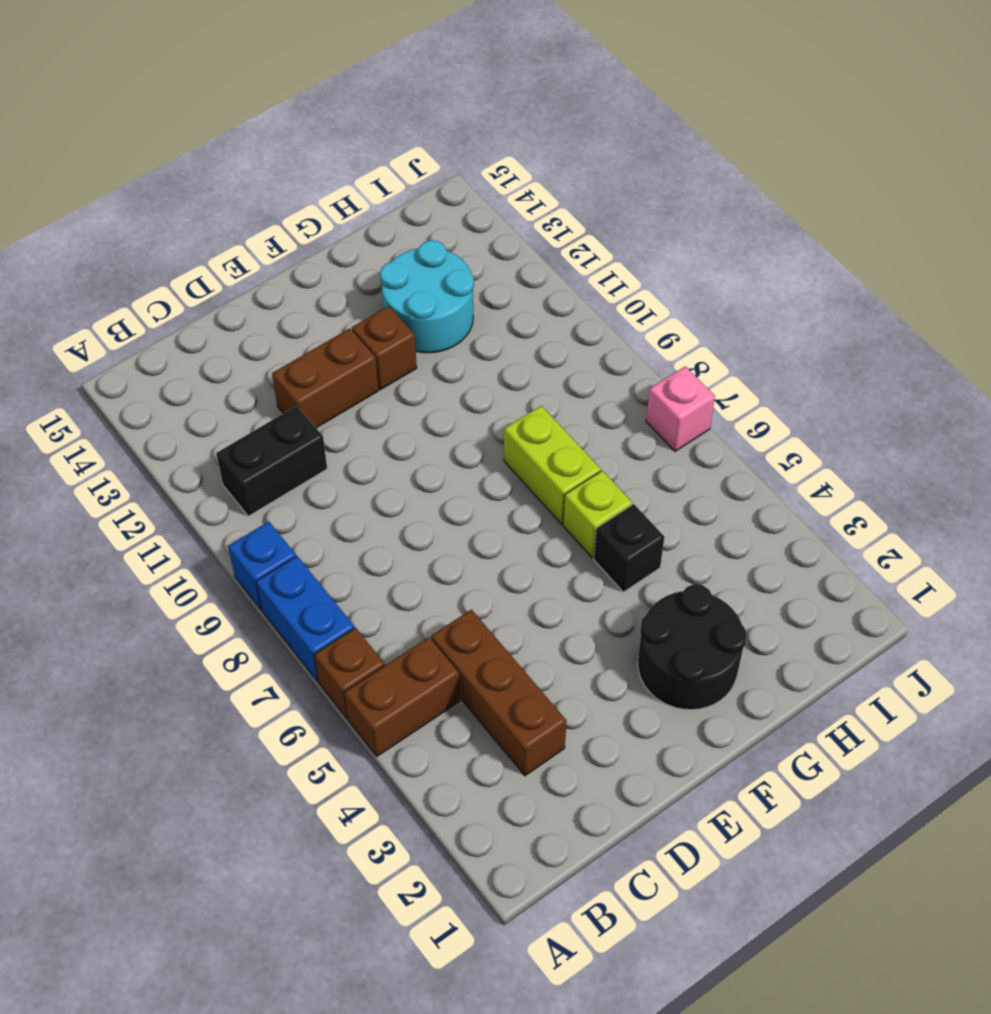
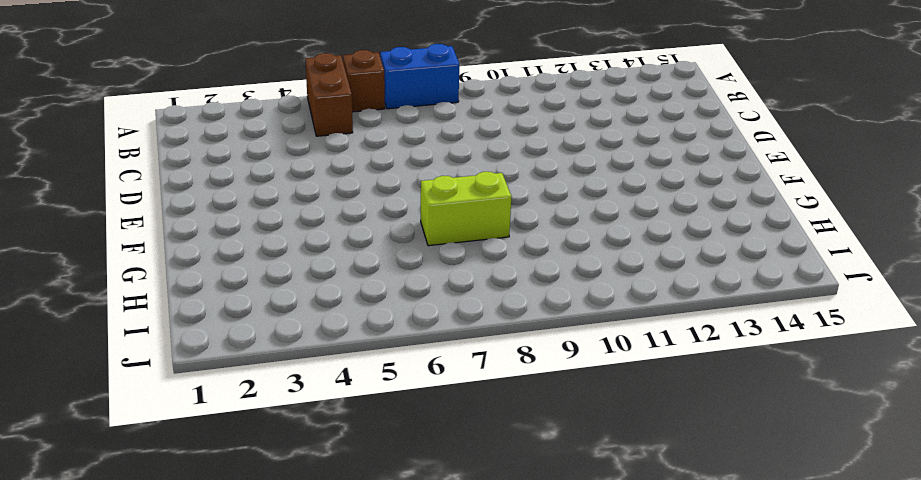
none -> blue brick A9 level 1
none -> black brick B11:C11 level 1
none -> brown brick C3:C5 level 1

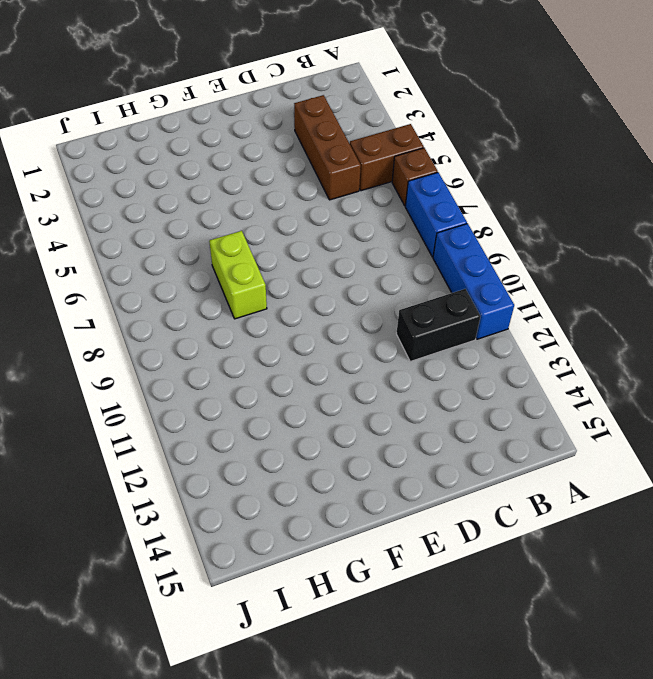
blue brick A9:A11 level 1 -> blue brick A9 level 1
none -> brown brick D12:E12 level 1
none -> black round brick F2:G3 level 1
none -> brown brick F12 level 1

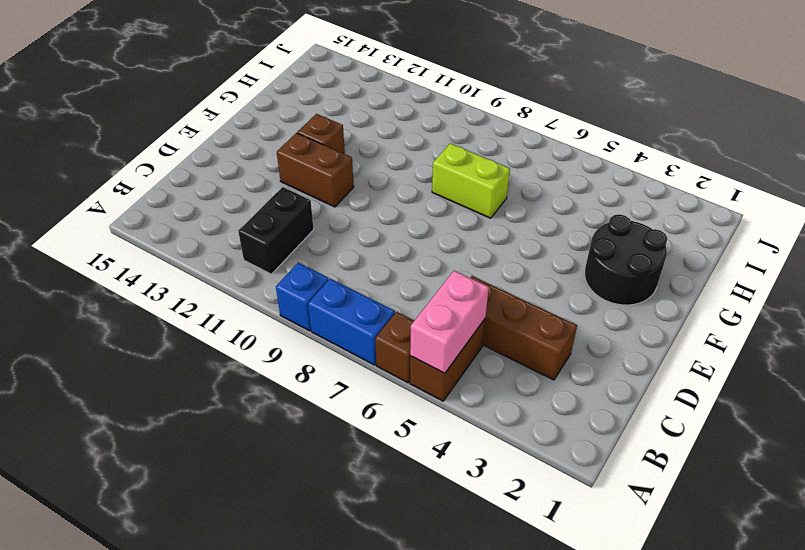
pink brick A5:B5 level 2 -> none
brown brick E11:E12 level 1 -> brown brick D12:E12 level 1
none -> black brick G5 level 1
none -> lime brick G6 level 1
none -> cyan round brick G12:H13 level 1

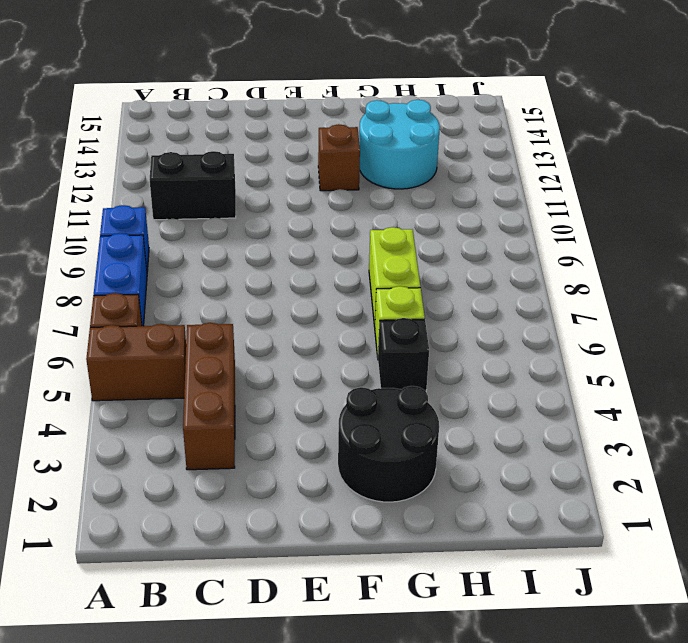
none -> brown brick D12:E12 level 1
none -> pink brick J7 level 1

